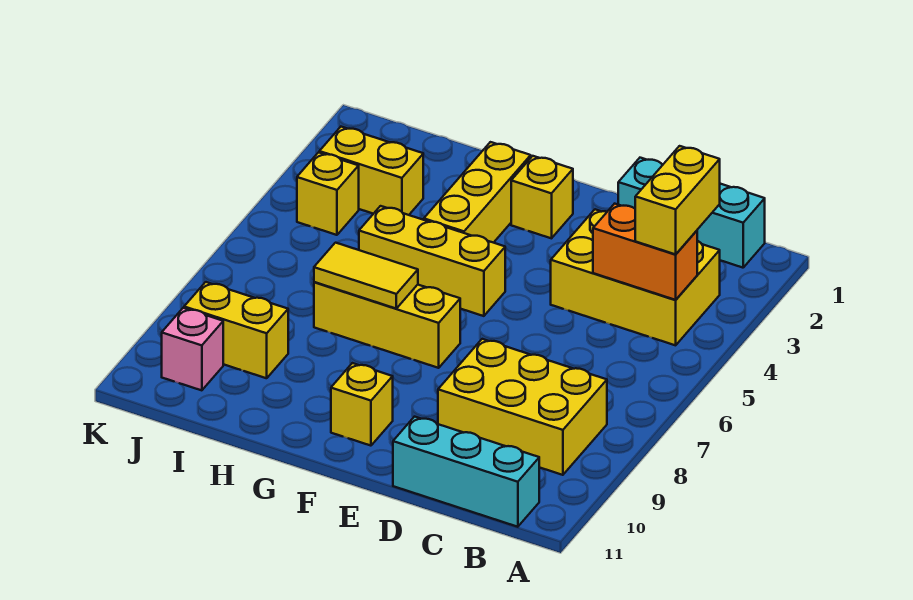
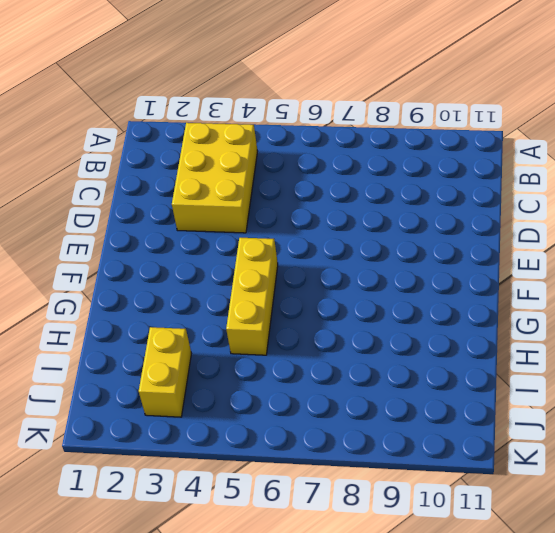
none -> cyan brick B1:D1 level 1
none -> yellow brick B8:D9 level 1
none -> cyan brick B11:D11 level 1

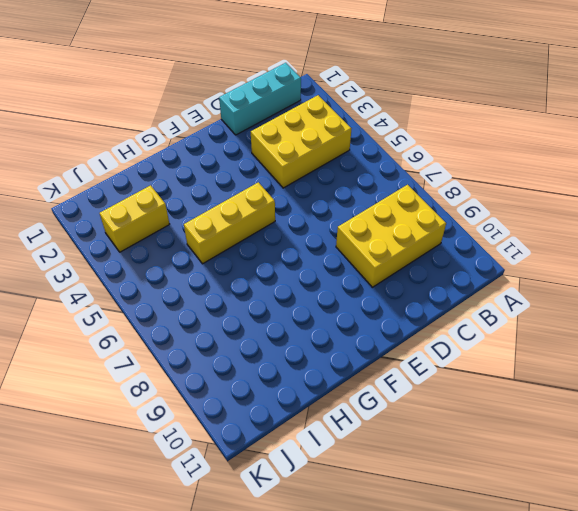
none -> cyan brick B11:D11 level 1
none -> yellow brick F2 level 1
none -> yellow brick F7:H7 level 1

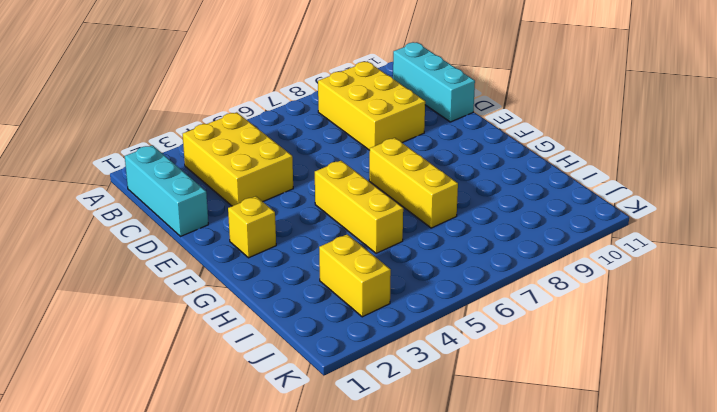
none -> yellow brick F10 level 1
none -> yellow brick G2:G4 level 1
none -> yellow brick I9:J9 level 1

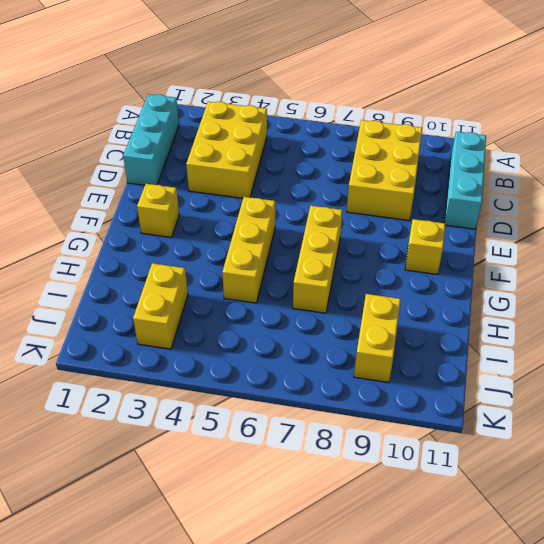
none -> yellow brick G2:G4 level 1
none -> yellow brick J4 level 1
none -> pink brick J10 level 1

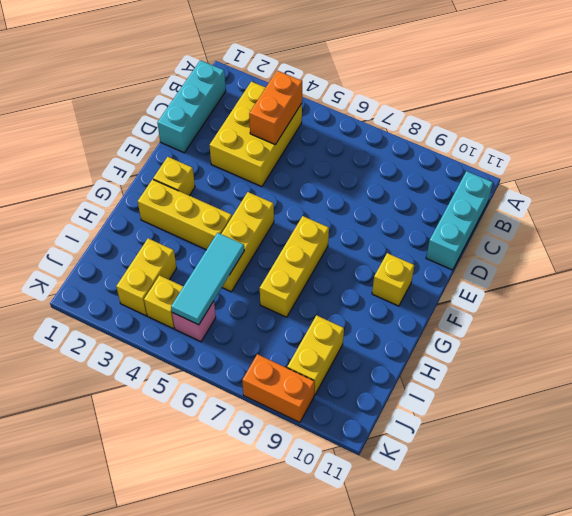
cyan tile H5:J5 level 2 -> none
pink brick J5 level 1 -> pink brick J10 level 1
orange brick K8:K9 level 1 -> none
none -> yellow brick B8:D9 level 1
none -> yellow tile G7:H7 level 2
none -> yellow brick B3:B4 level 3

